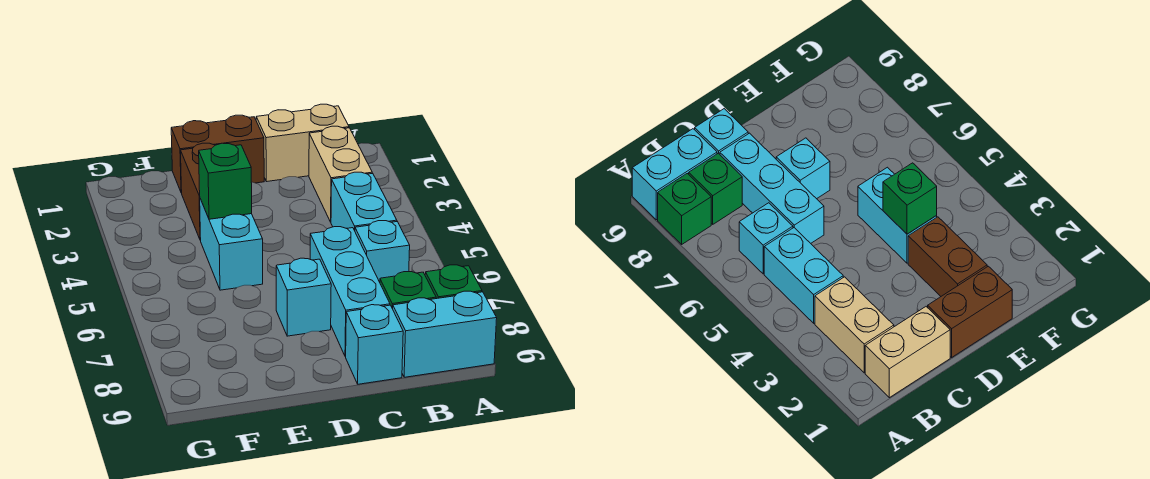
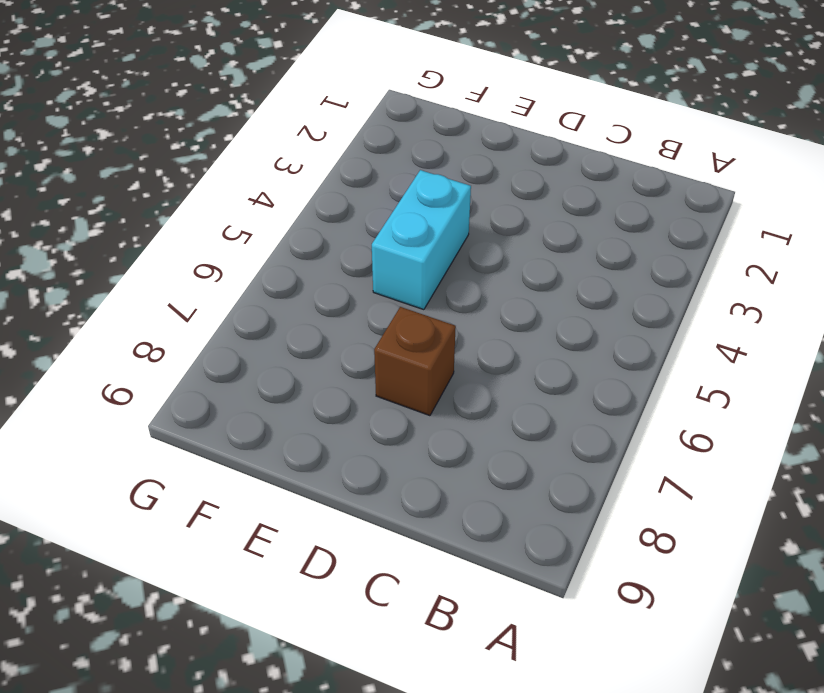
brown brick D7 level 1 -> cyan brick D7 level 1
none -> green brick A8 level 1
none -> cyan brick A9:B9 level 1
none -> tan brick B1:C1 level 1

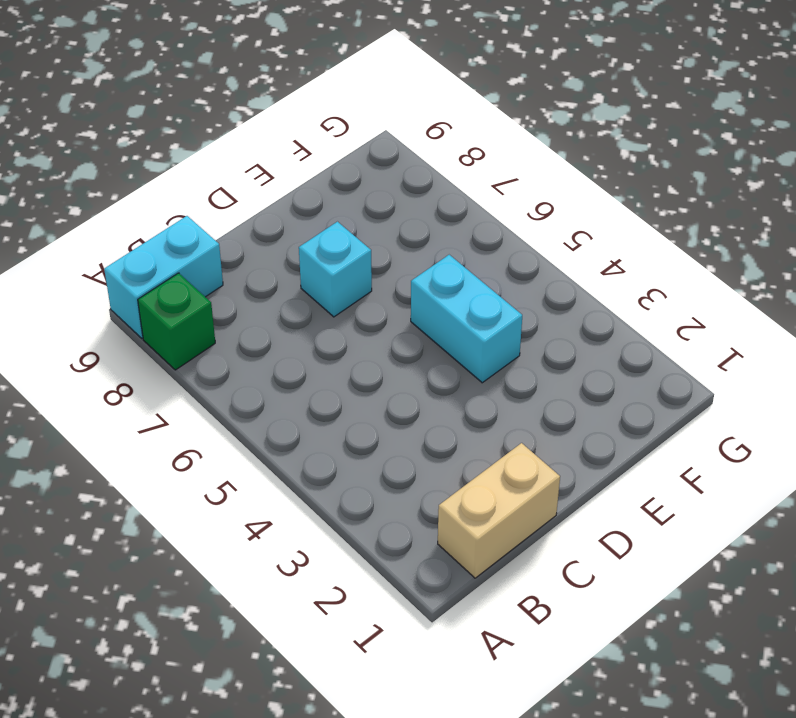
none -> tan brick B2:B3 level 1
none -> cyan brick B4:B5 level 1
none -> cyan brick B6 level 1

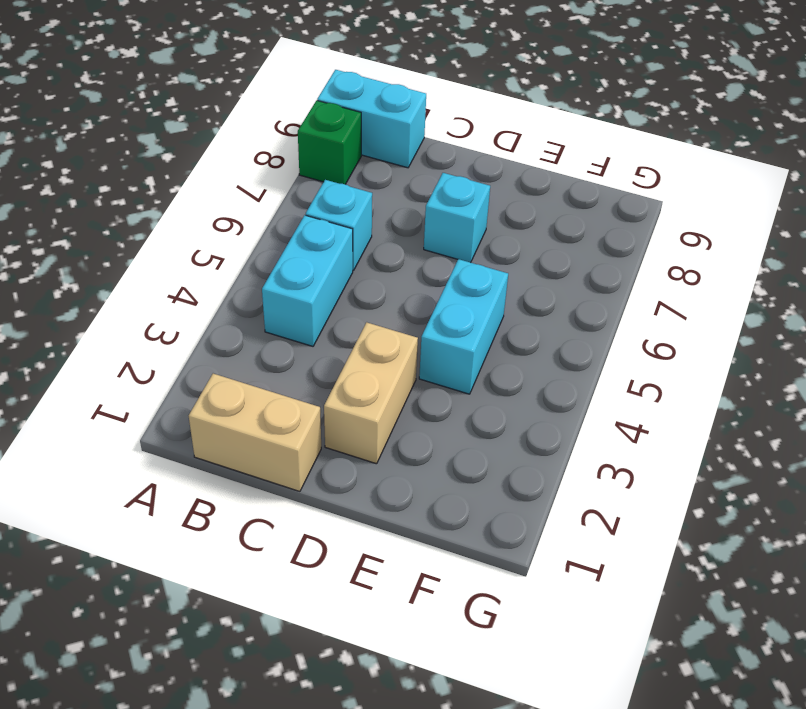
tan brick D2:D3 level 1 -> tan brick B2:B3 level 1
none -> green brick B8 level 1
none -> cyan brick C6:C8 level 1
none -> cyan brick C9 level 1

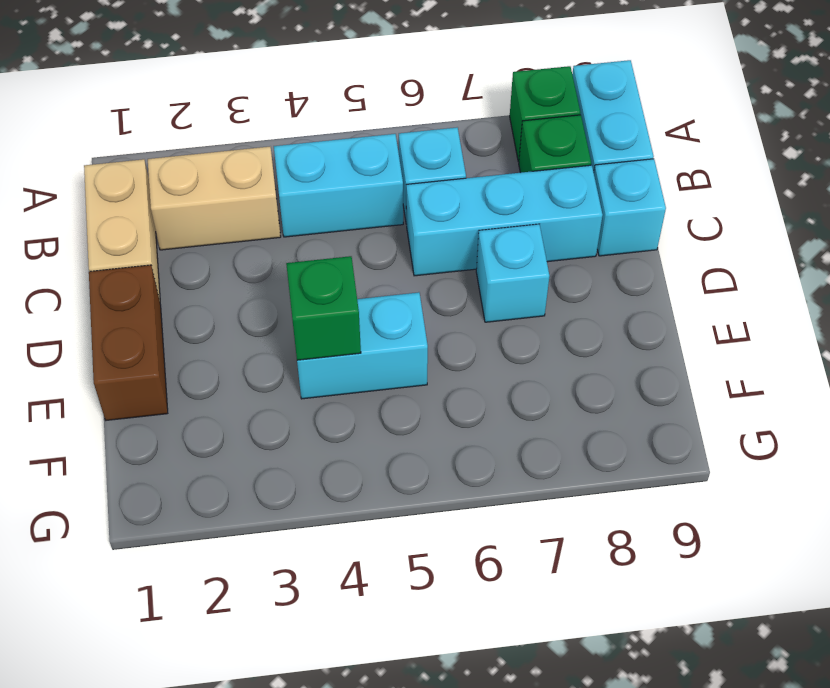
none -> brown brick E2:E3 level 1

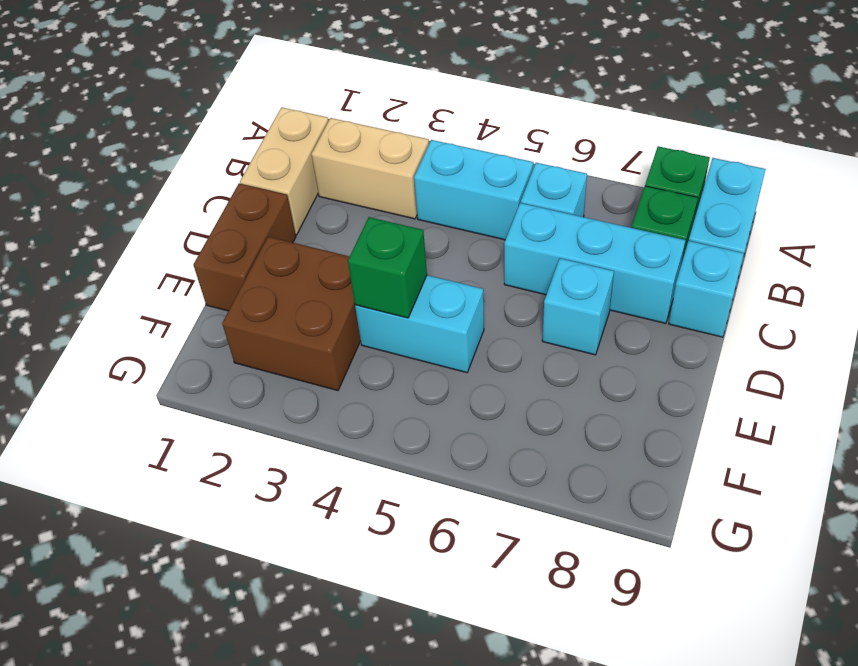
brown brick E2:F3 level 1 -> brown brick E2:E3 level 1

